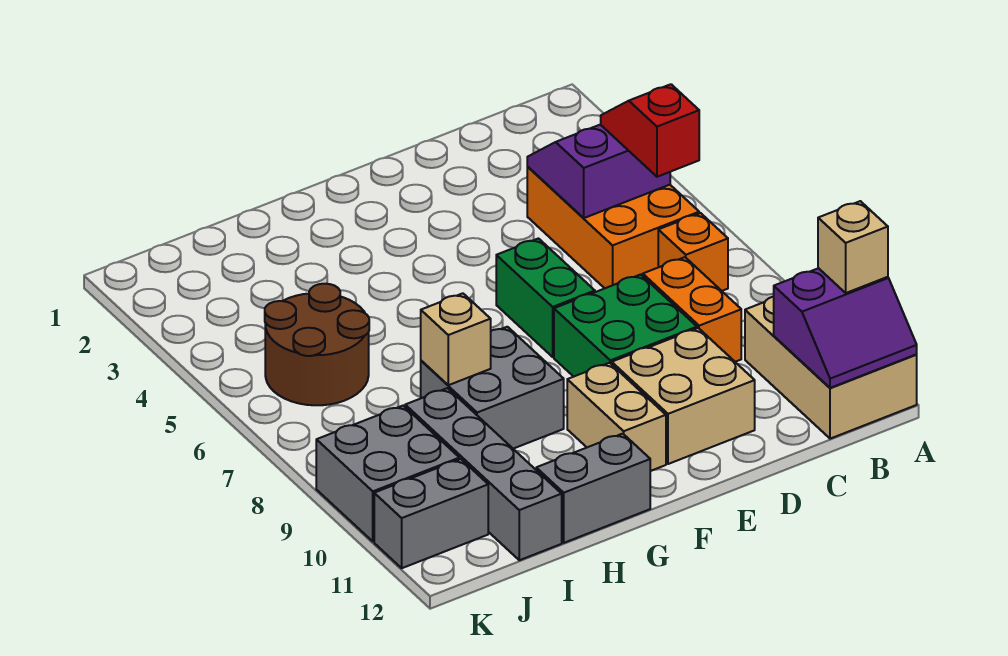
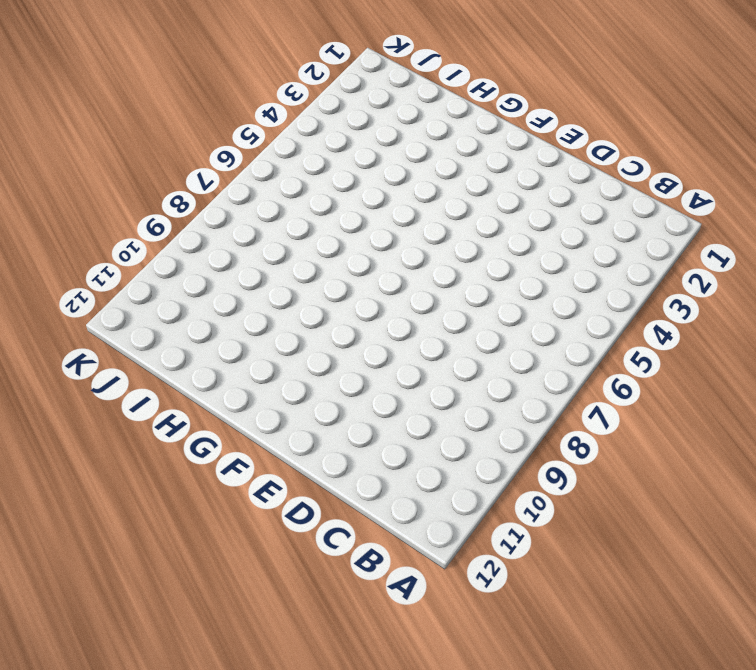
none -> tan brick A10:B12 level 1
none -> orange brick B4:C6 level 1
none -> orange brick B7 level 1

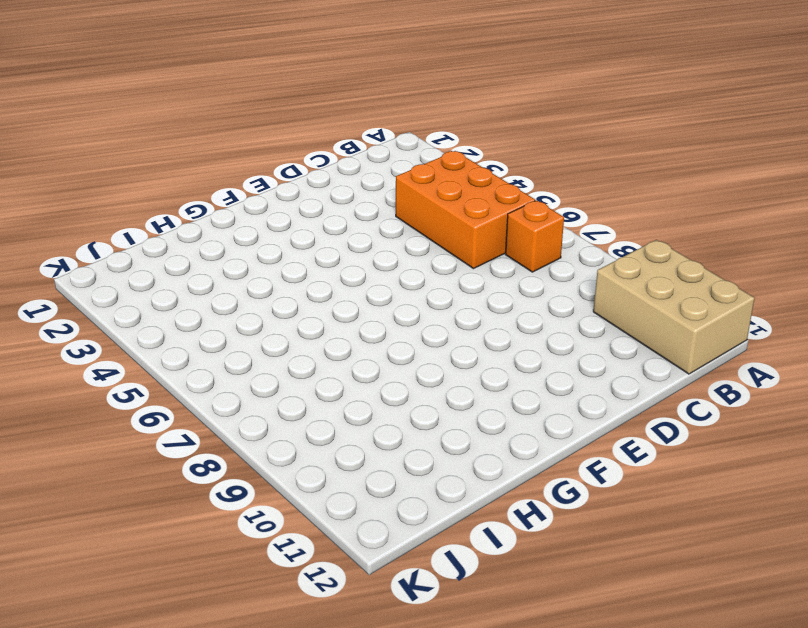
none -> orange brick C8:C9 level 1
none -> green brick D8:E9 level 1
none -> tan brick D10:E11 level 1

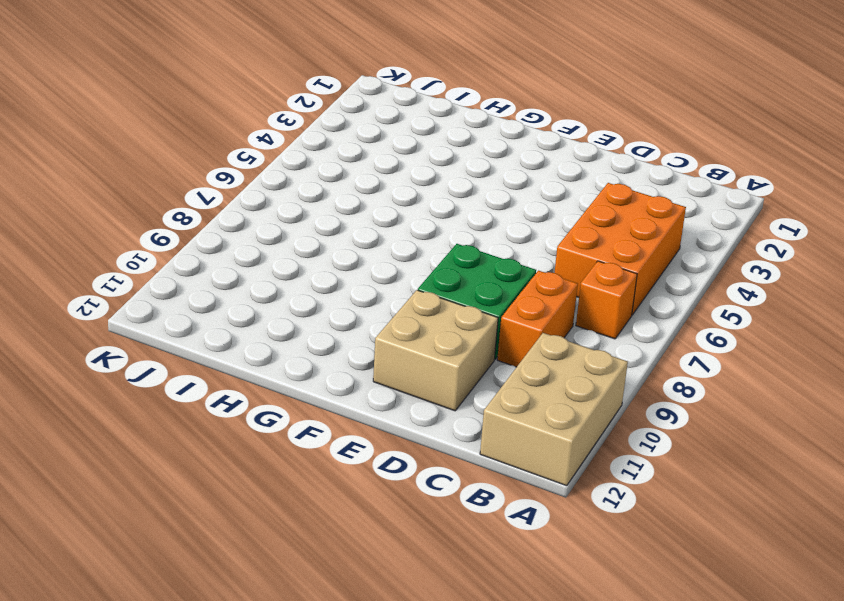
none -> green brick E6:E7 level 1
none -> tan brick F10:F11 level 1
none -> grey brick G8:H9 level 1

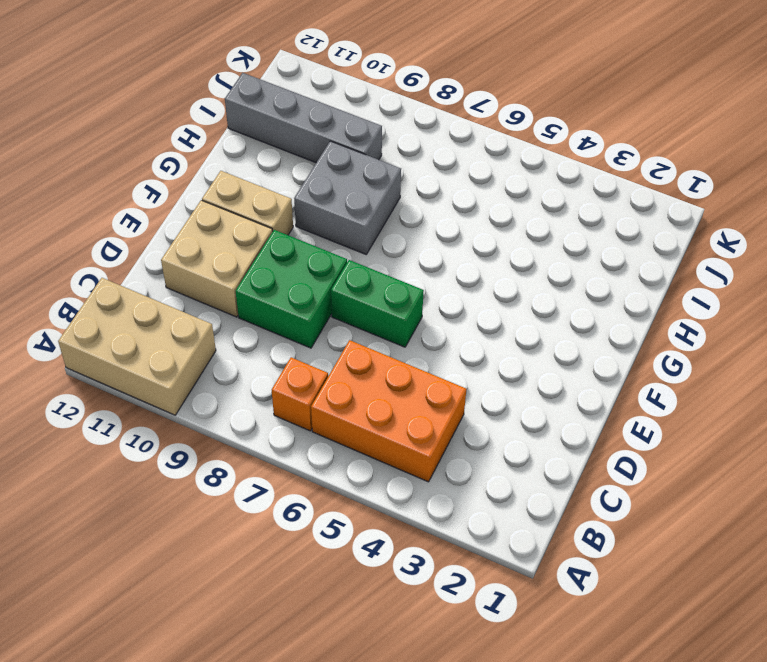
none -> orange brick C8:C9 level 1
none -> grey brick G12:H12 level 1
none -> brown round brick I5:J6 level 1

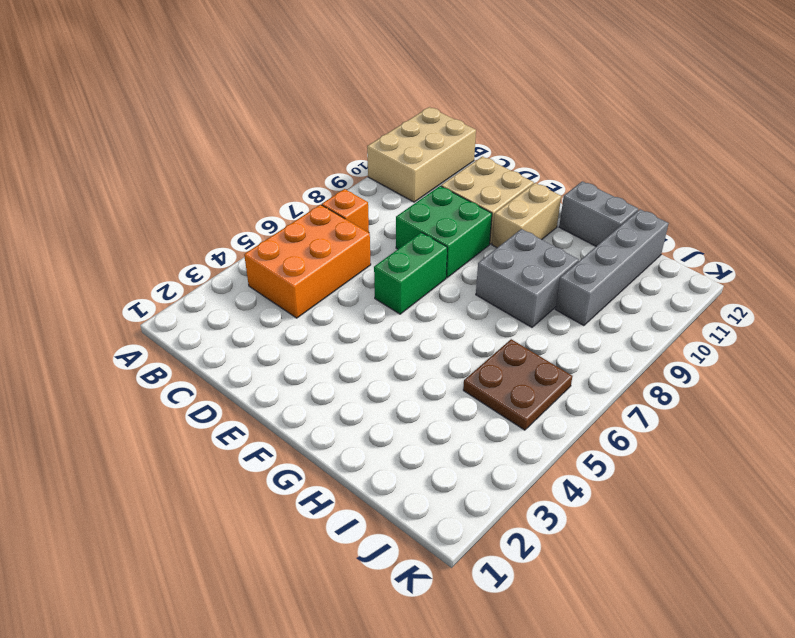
brown plate I5:J6 level 1 -> brown round brick I5:J6 level 1
none -> orange brick C8:C9 level 1
none -> grey brick J9:K10 level 1
none -> grey brick J11:K11 level 1

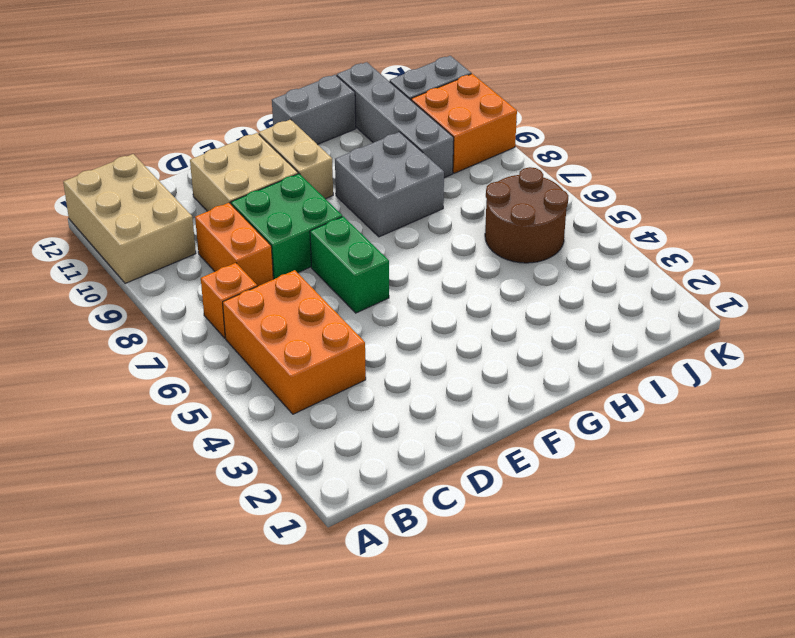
orange brick J9:K10 level 1 -> grey brick J9:K10 level 1
none -> purple slope A11:B12 level 2 top 11
none -> purple slope B4:C5 level 2 top 5
none -> tan brick H8 level 2

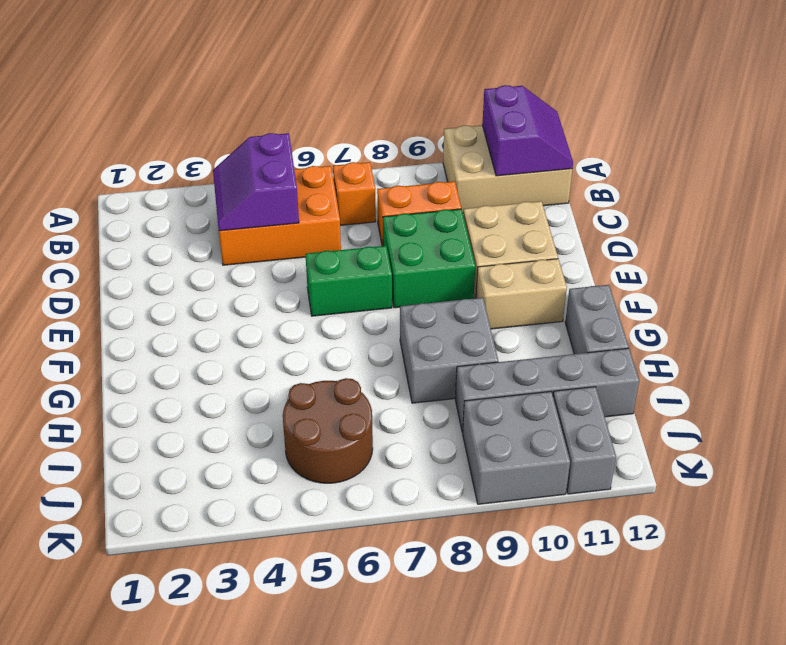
none -> tan brick H8 level 2
none -> tan brick A11 level 3
none -> red slope B5:B6 level 3 top 6

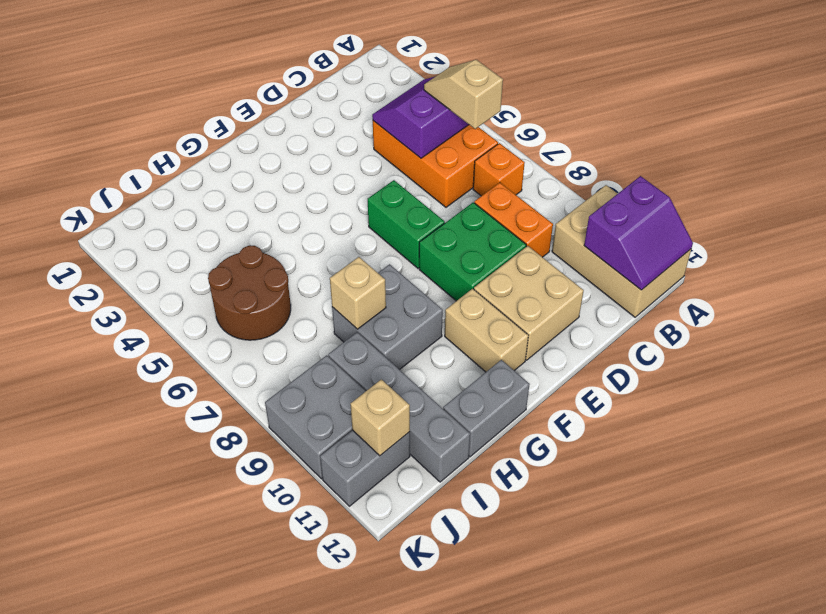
tan slope B5:B6 level 3 top 6 -> red slope B5:B6 level 3 top 6
tan brick J11 level 2 -> tan brick A11 level 3

